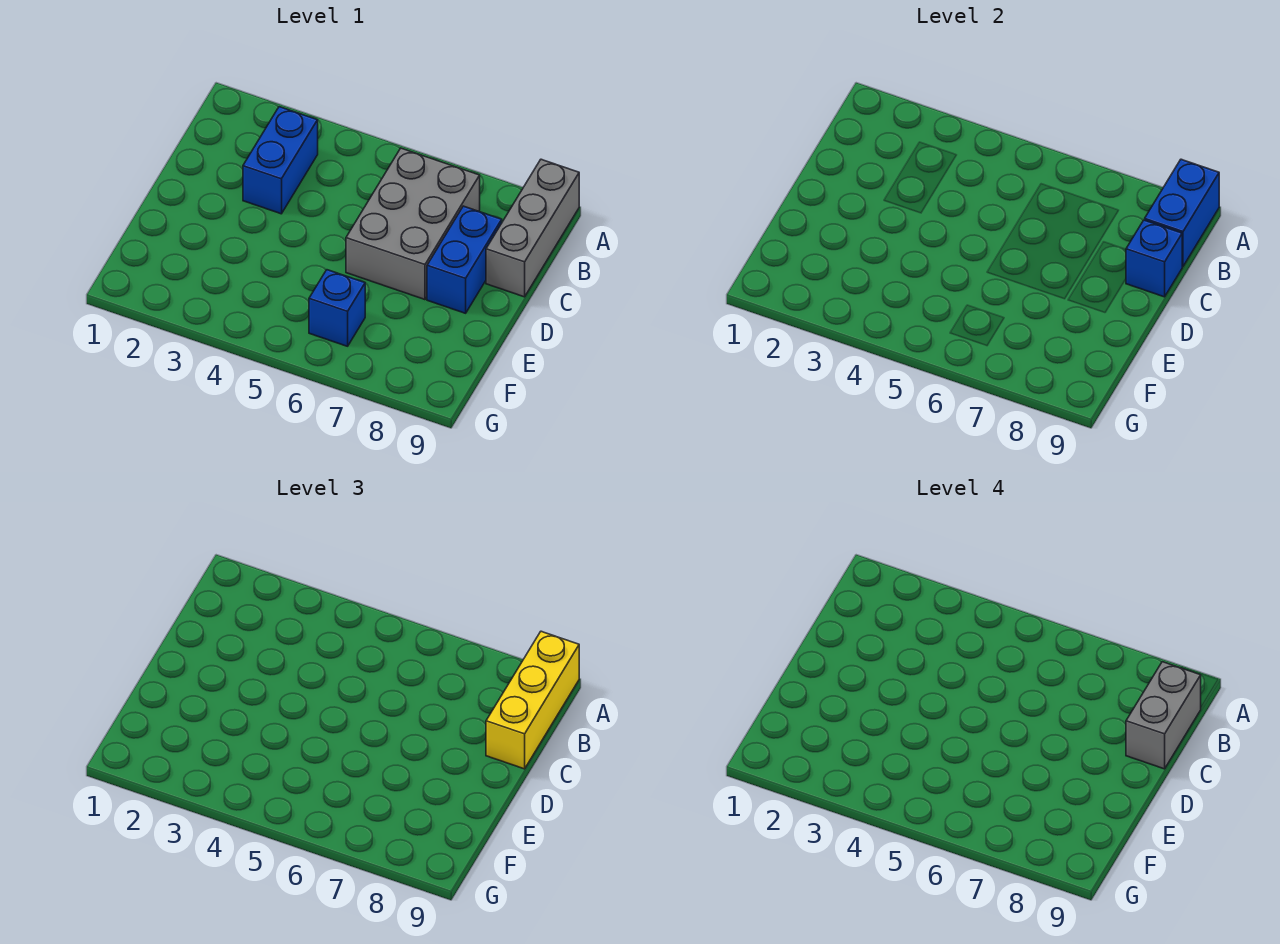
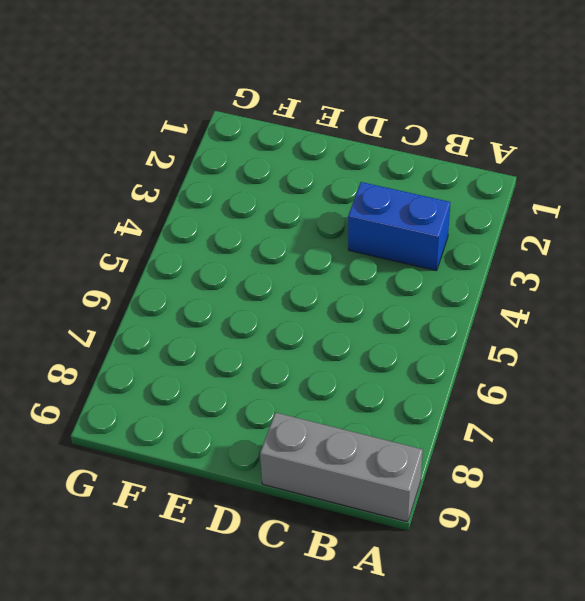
none -> grey brick B6:D7 level 1
none -> blue brick C8:D8 level 1

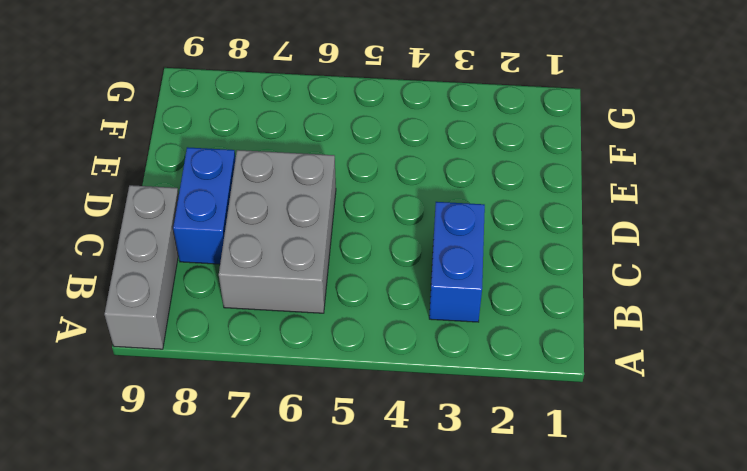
none -> blue brick F6 level 1
none -> blue brick A9:B9 level 2

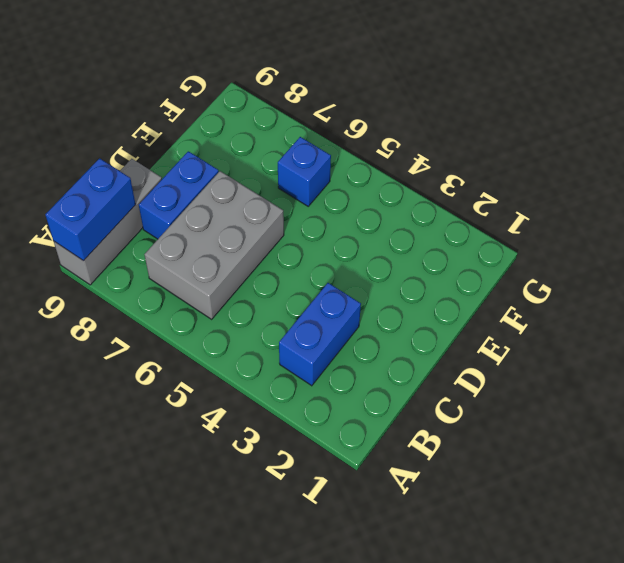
none -> blue brick C9 level 2
none -> yellow brick A9:C9 level 3

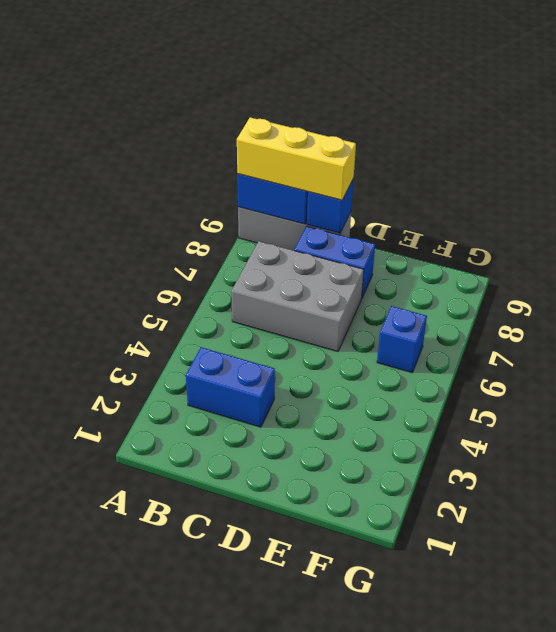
none -> grey brick B9:C9 level 4

